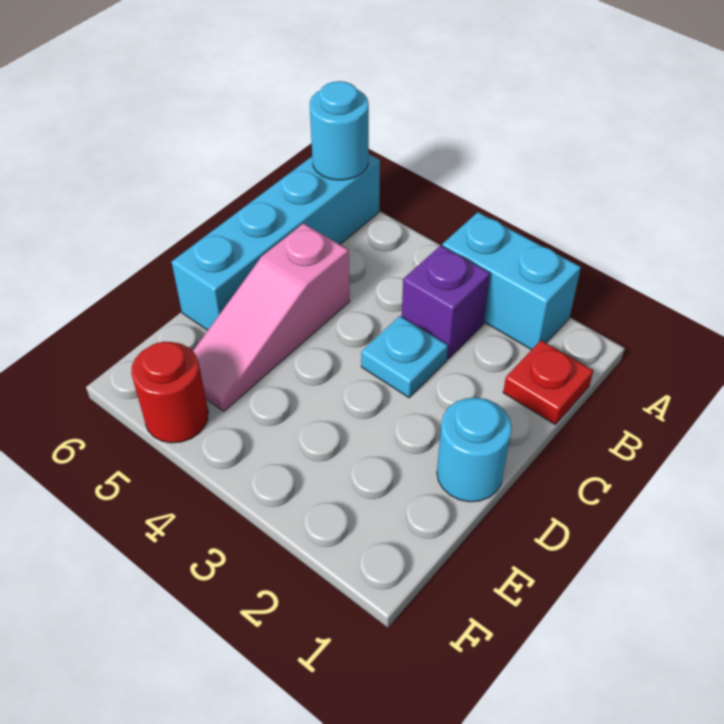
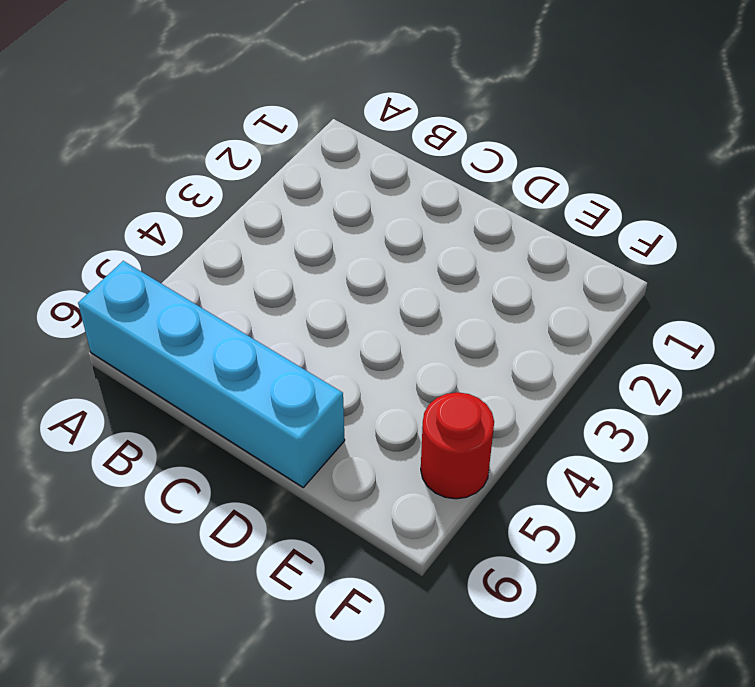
none -> cyan brick A2:A3 level 1
none -> red plate B1 level 1

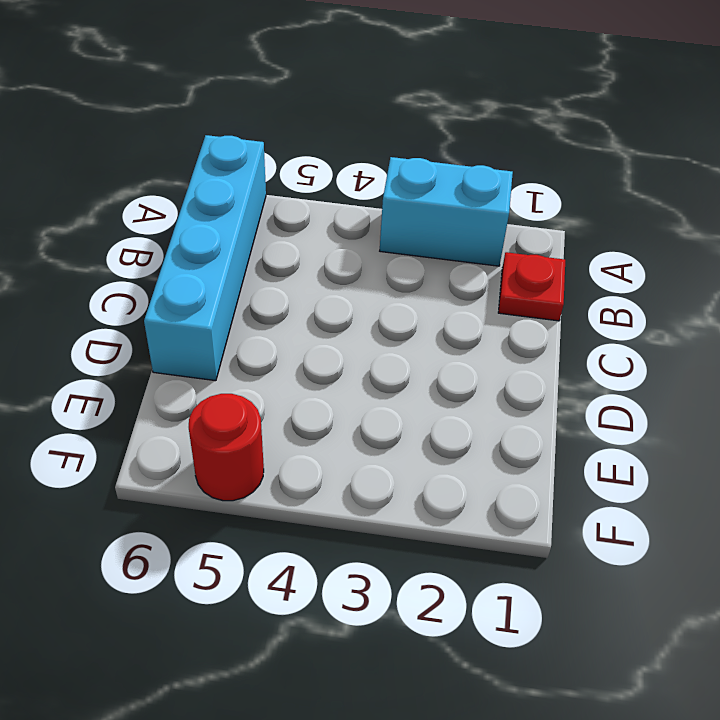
none -> purple brick B3 level 1
none -> cyan plate C3 level 1

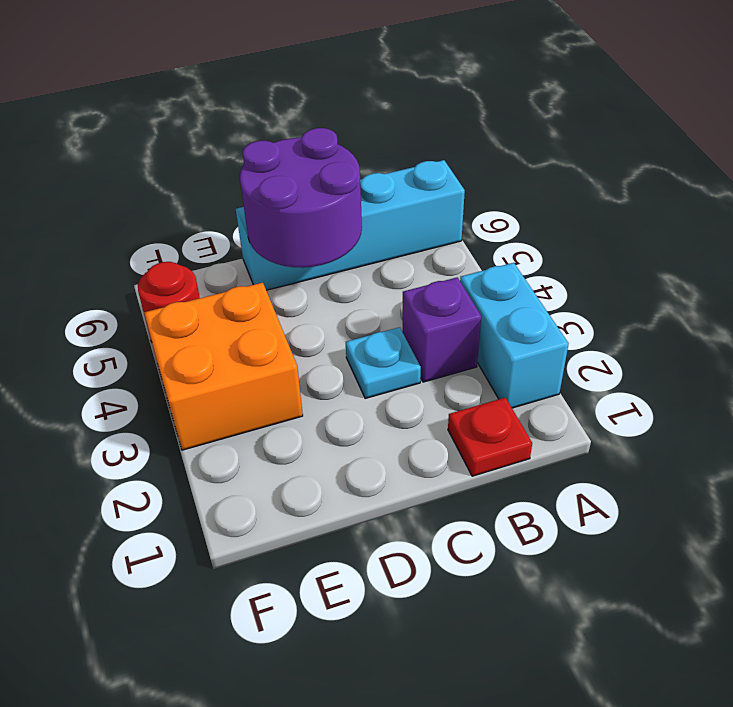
purple round brick C5:D6 level 2 -> none
orange brick E3:F4 level 1 -> none
none -> pink slope C5:E5 level 1 top C
none -> cyan round brick D1 level 1

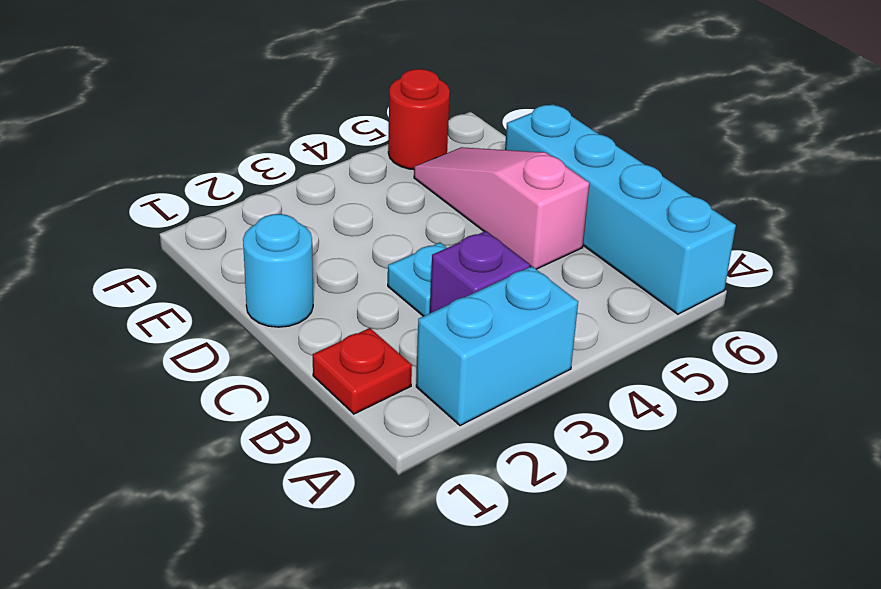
none -> cyan round brick A6 level 2

